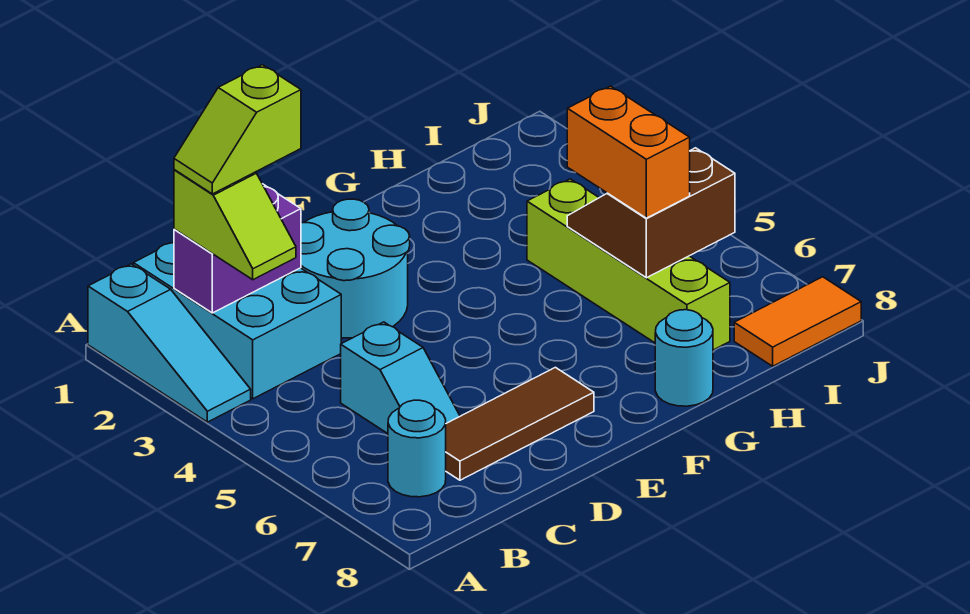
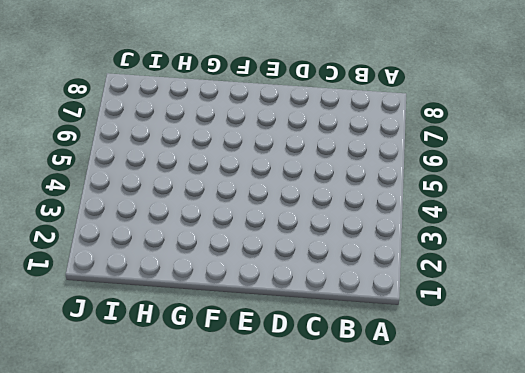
none -> cyan slope A1:A3 level 1 top 1
none -> cyan brick B1:C3 level 1
none -> cyan round brick B7 level 1

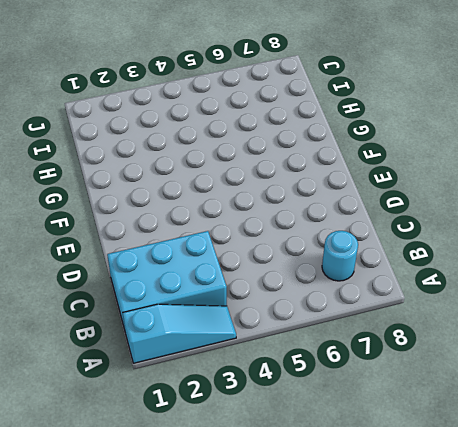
none -> cyan slope C5:C6 level 1 top 5
none -> brown tile C7:E7 level 1
none -> cyan round brick D2:E3 level 1

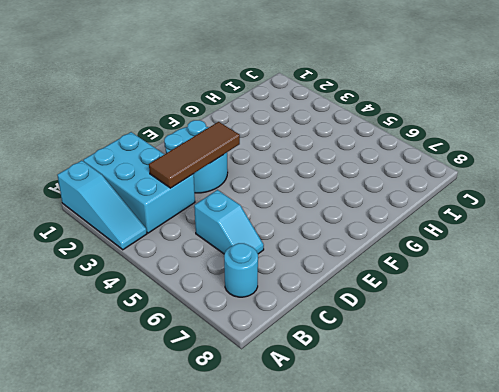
brown tile C3:E3 level 2 -> brown tile C7:E7 level 1
none -> cyan round brick G8 level 1
none -> lime brick H4:H7 level 1
none -> orange tile I8:J8 level 1

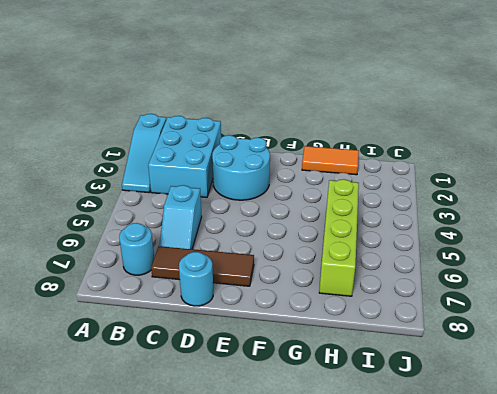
cyan round brick D8 level 1 -> cyan round brick G8 level 1
orange tile G1:H1 level 1 -> orange tile I8:J8 level 1
none -> purple brick B2:C2 level 2
none -> brown slope H5:I6 level 2 top 6
none -> lime slope B2:B3 level 3 top 2

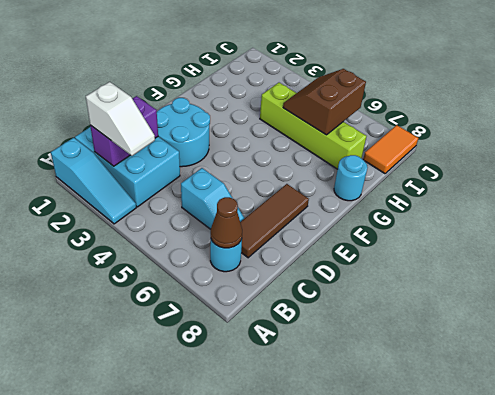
white slope B2:B3 level 3 top 2 -> lime slope B2:B3 level 3 top 2
brown cone B7 level 2 -> none
none -> orange brick H5:H6 level 3
none -> lime slope B2:C2 level 4 top C

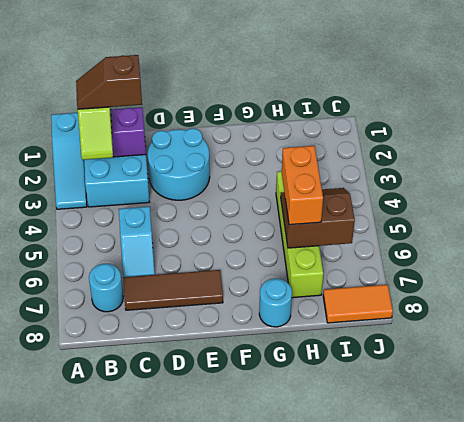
brown slope B2:C2 level 4 top C -> lime slope B2:C2 level 4 top C

